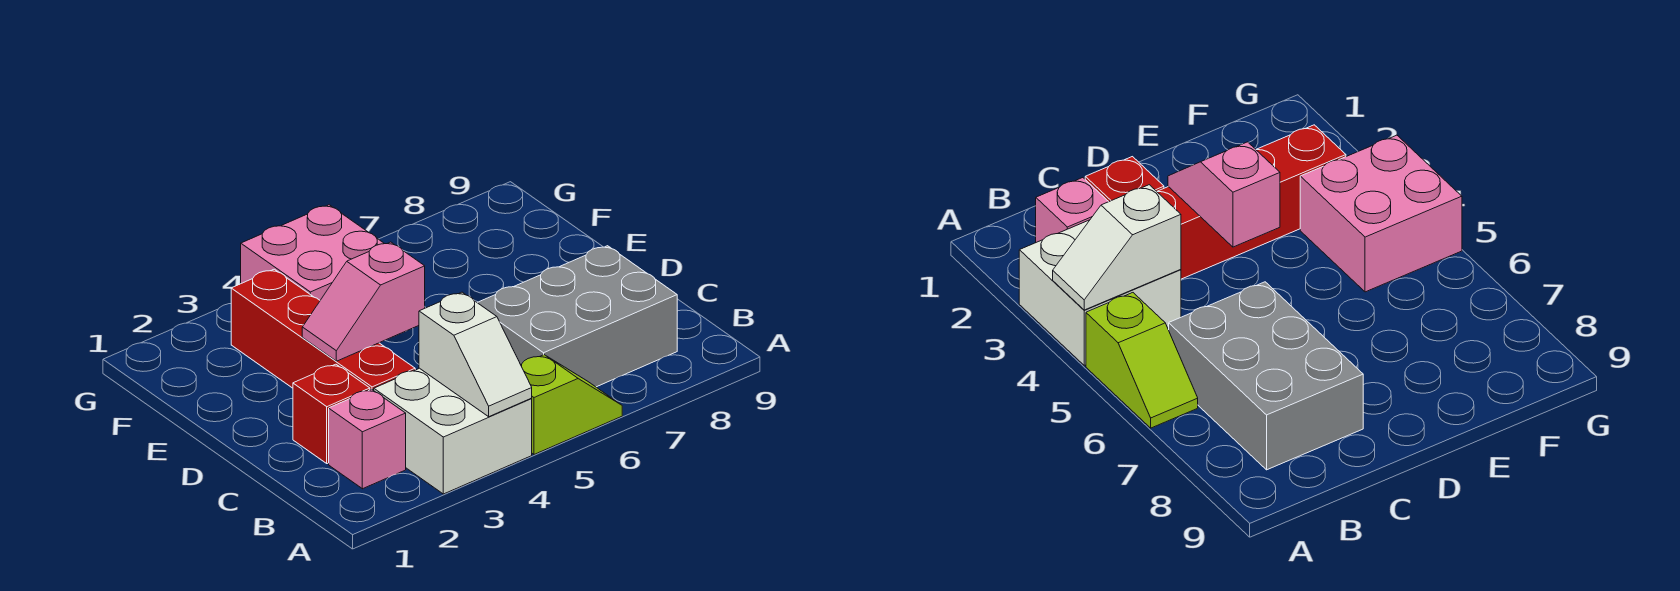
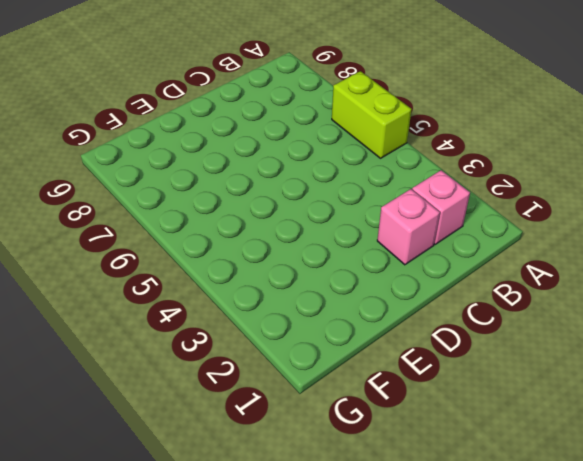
lime brick A5:A6 level 1 -> lime slope A5:A6 level 1 top 5
pink brick C2 level 1 -> red brick C2 level 1
none -> white brick A3:B4 level 1
none -> grey brick B6:C8 level 1

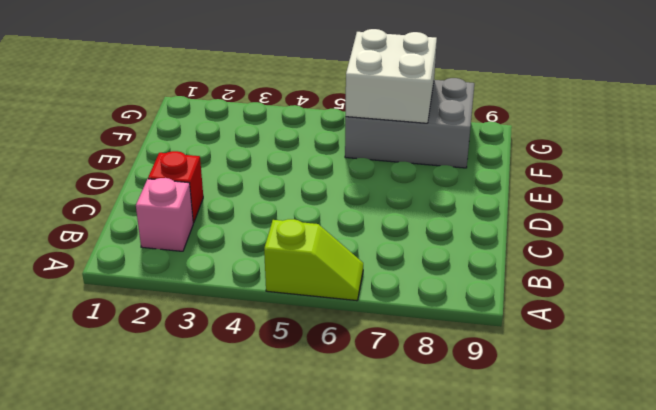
grey brick F6:G8 level 1 -> grey brick B6:C8 level 1
white brick F6:G7 level 2 -> white brick A3:B4 level 1
none -> red brick C3:F3 level 1
none -> pink brick F4:G5 level 1

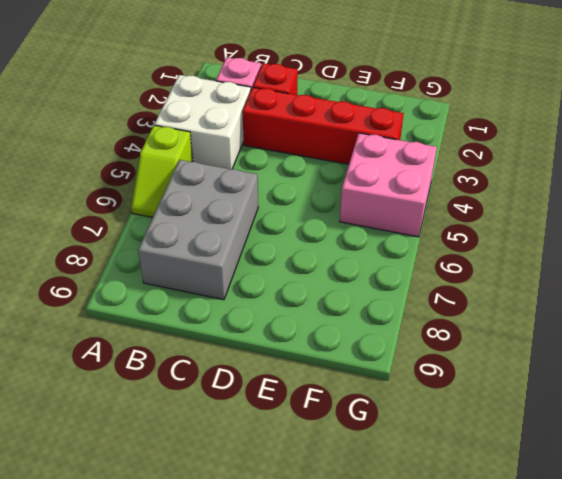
none -> white slope A4:B4 level 2 top B
none -> pink slope D3:D4 level 2 top 4

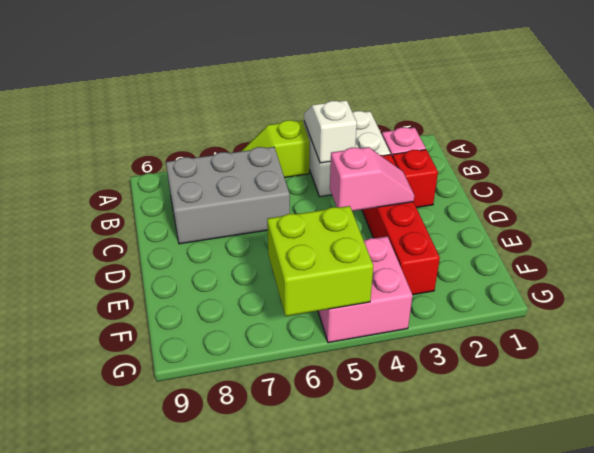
lime brick F5:G6 level 2 -> none

